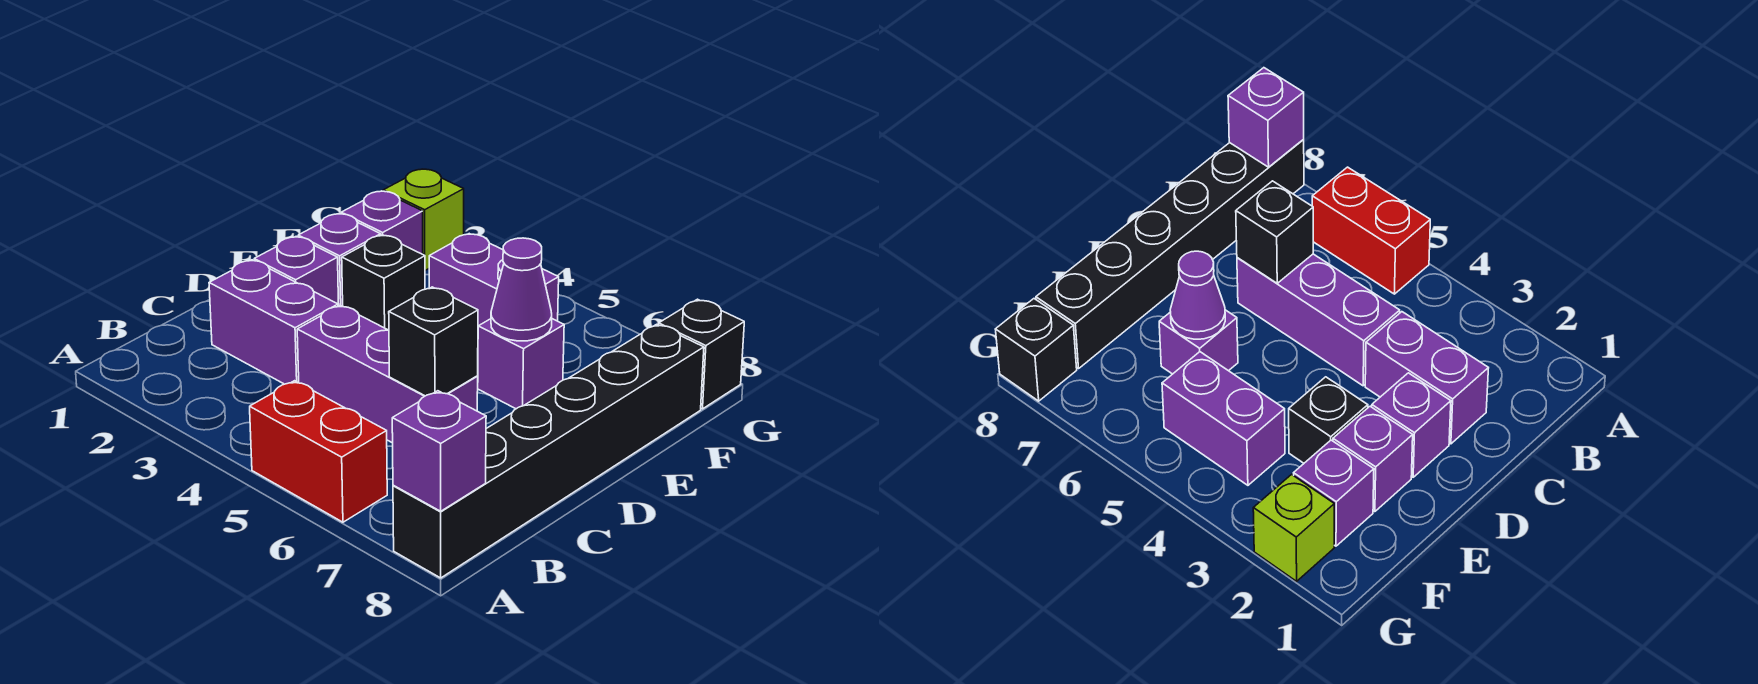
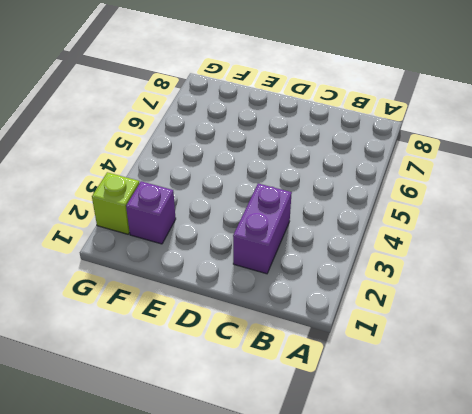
none -> red brick A5:A6 level 1
none -> black brick A8:F8 level 1
none -> purple brick C4:C6 level 1

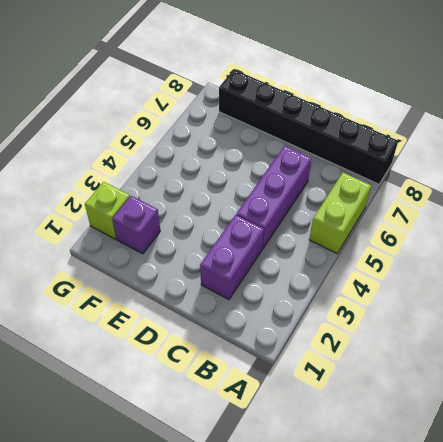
lime brick A5:A6 level 1 -> red brick A5:A6 level 1
none -> purple brick D2 level 1
none -> purple brick E2 level 1
none -> black brick E3 level 1

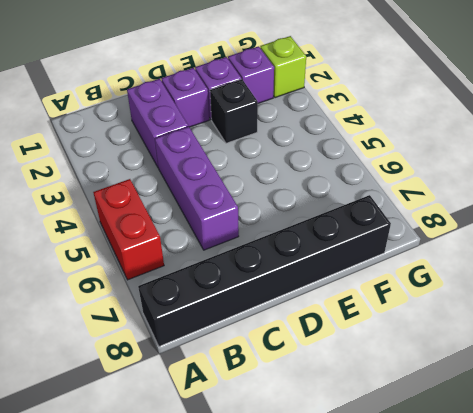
none -> purple brick E6 level 1
none -> purple brick F4:F5 level 1
none -> black brick G8 level 1

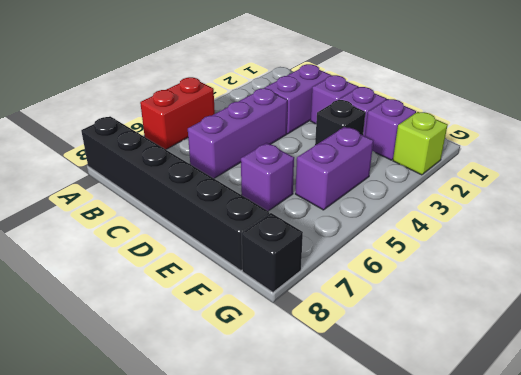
none -> purple brick A8 level 2
none -> black brick C6 level 2
none -> purple cone E6 level 2

